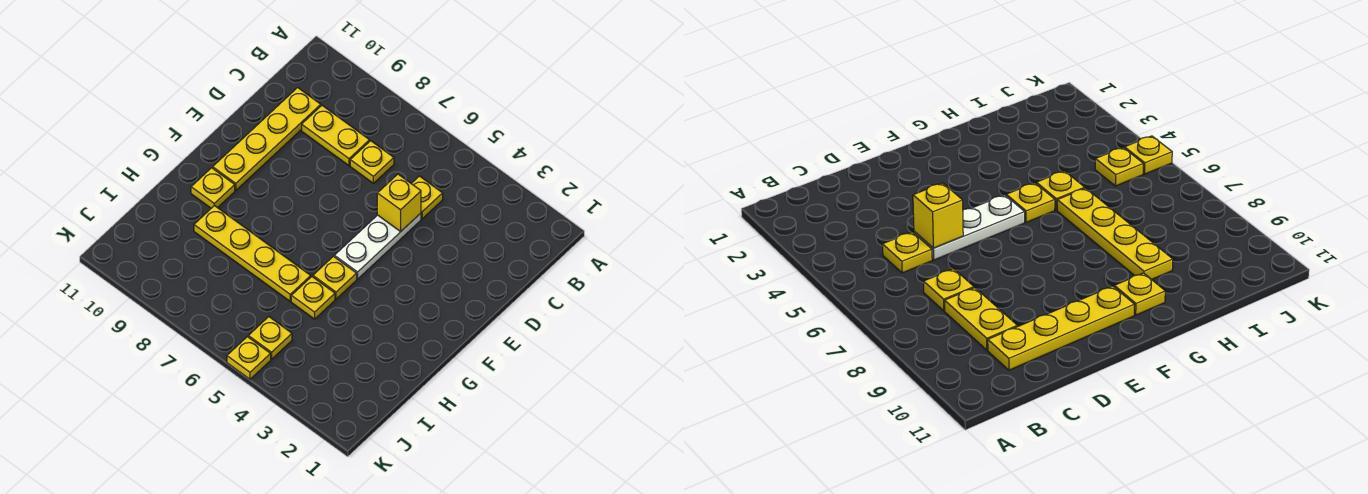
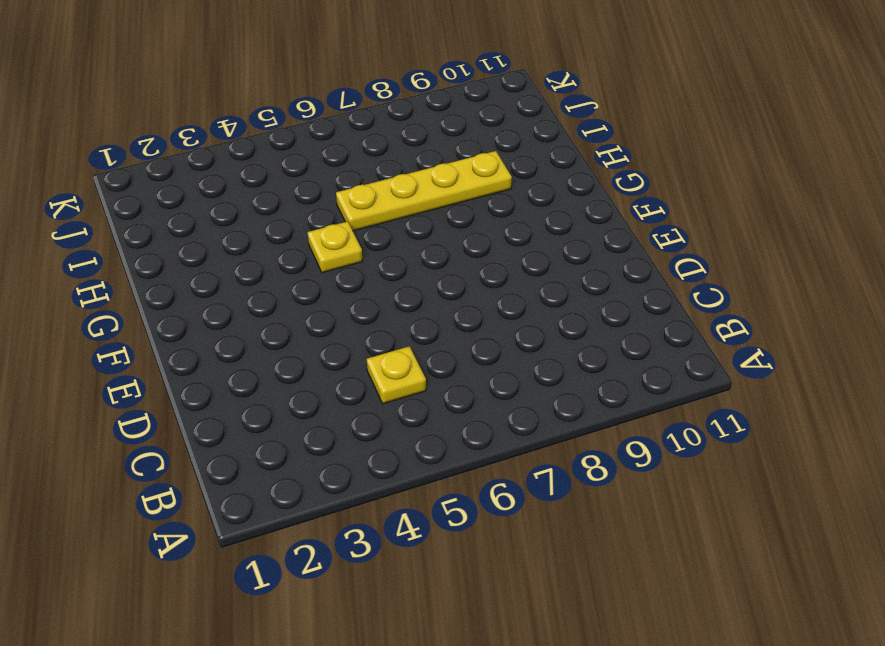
none -> yellow plate C7 level 1
none -> yellow plate C8:C9 level 1
none -> yellow plate C10:F10 level 1

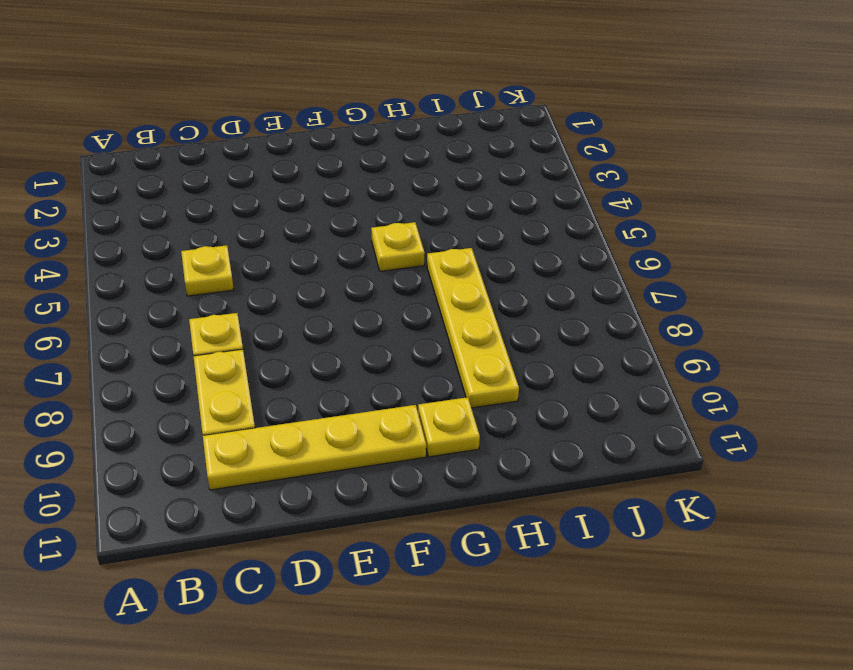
none -> white plate D5:F5 level 1
none -> yellow plate H5 level 1
none -> yellow plate J5 level 1

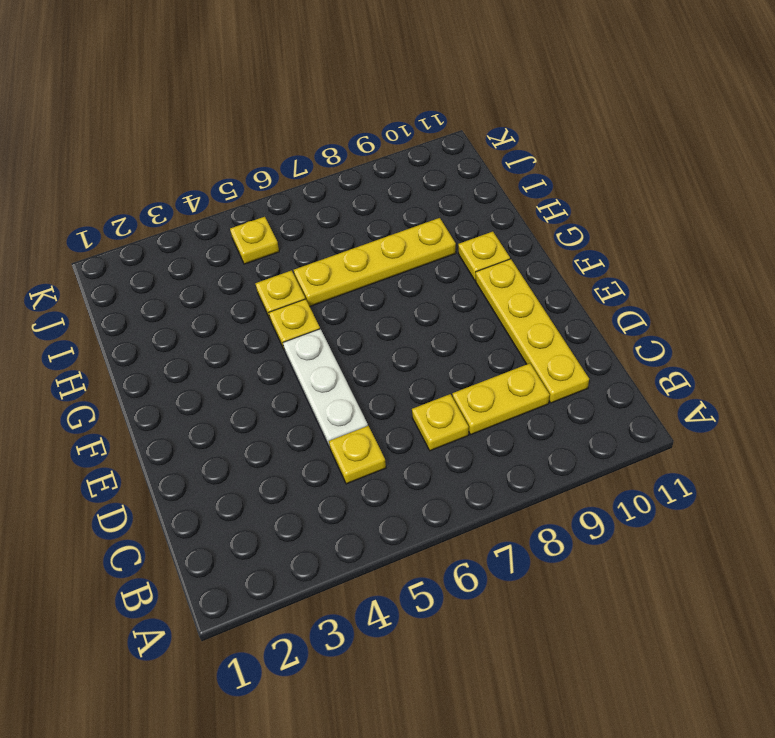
none -> yellow plate K5 level 1
none -> yellow brick D5 level 2

